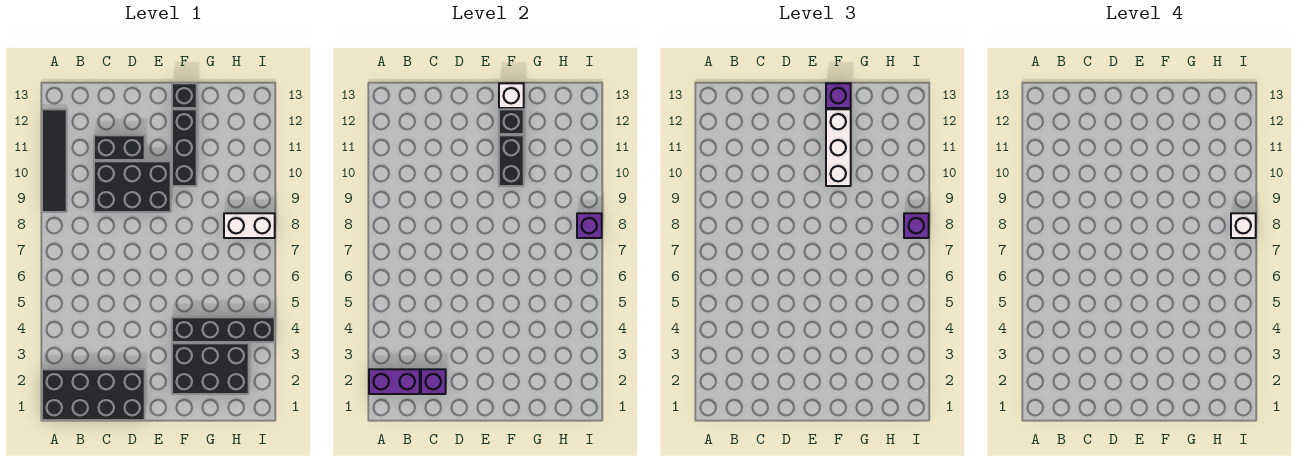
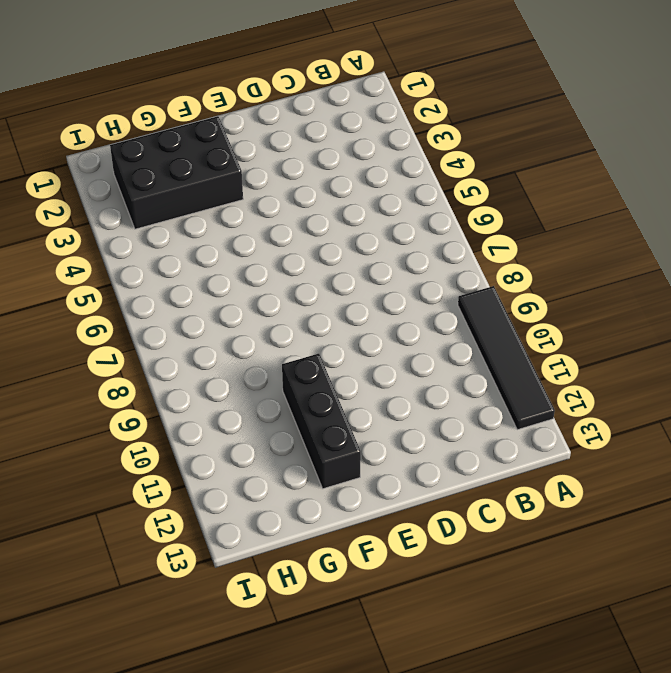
none -> black brick A1:D2 level 1
none -> black brick C9:E10 level 1
none -> black brick C11:D11 level 1

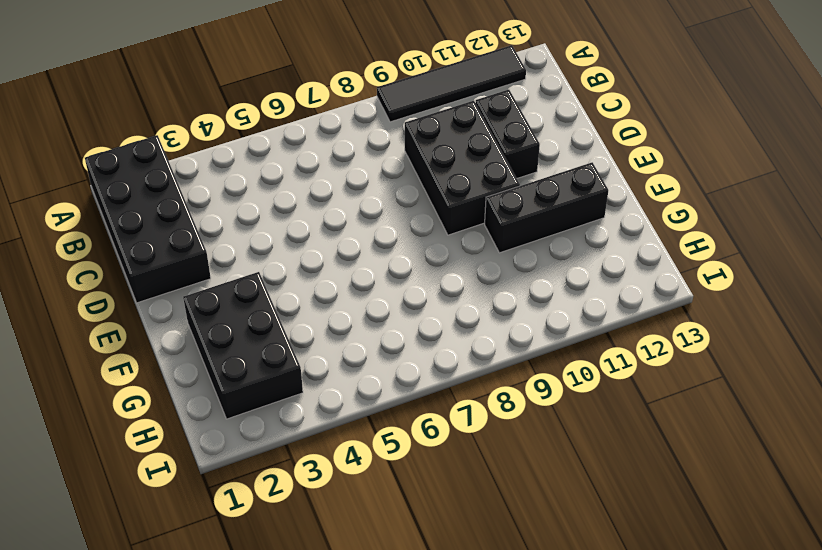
none -> black brick F4:I4 level 1
none -> black brick F13 level 1
none -> white brick H8:I8 level 1

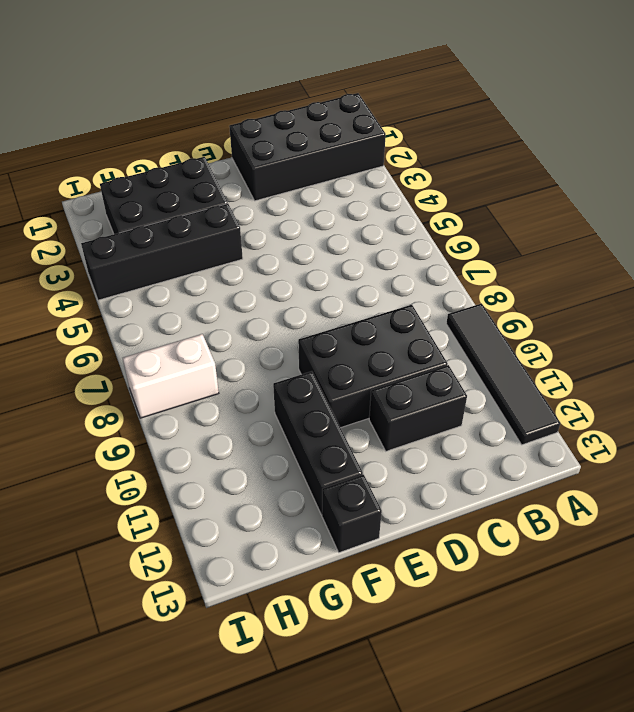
none -> purple brick A2:B2 level 2
none -> purple brick C2 level 2
none -> black brick F10:F11 level 2

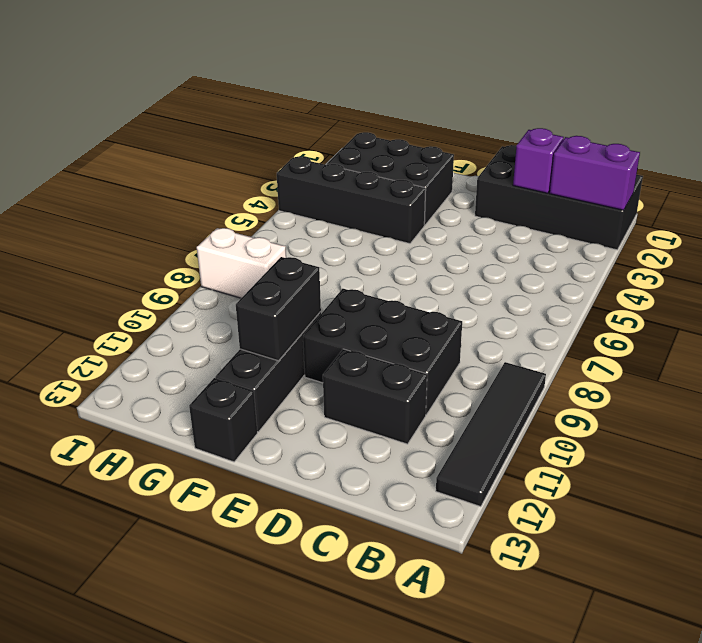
none -> black brick F12 level 2
none -> white brick F13 level 2
none -> purple brick I8 level 2

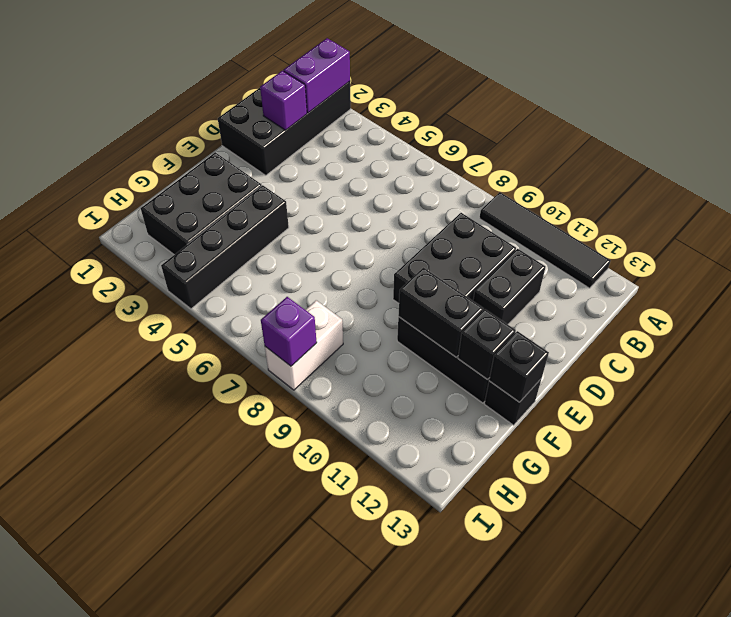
black brick F13 level 2 -> white brick F13 level 2
none -> white brick F10:F12 level 3
none -> purple brick F13 level 3
none -> purple brick I8 level 3

